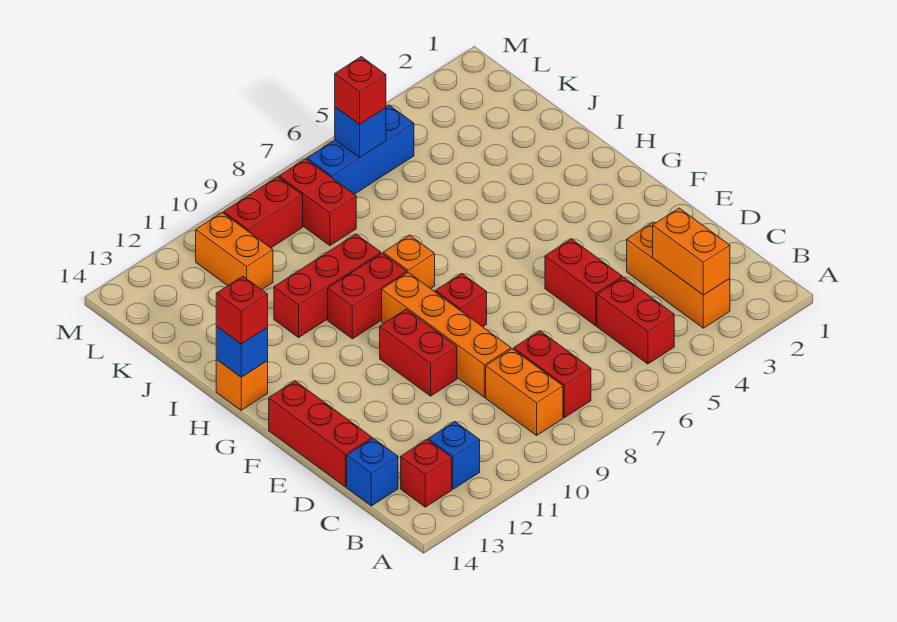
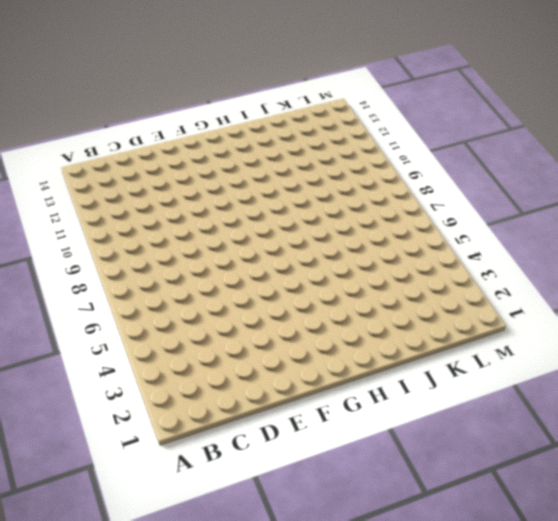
none -> orange brick B3:D3 level 1
none -> red brick B5:C5 level 1
none -> red brick B8:C8 level 1

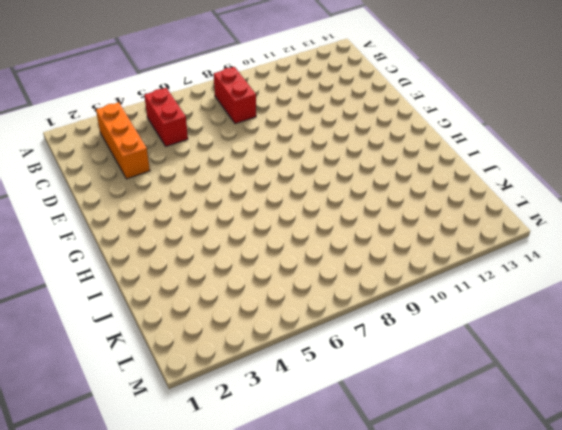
none -> orange brick B9:C9 level 1
none -> blue brick B12 level 1
none -> red brick B13 level 1

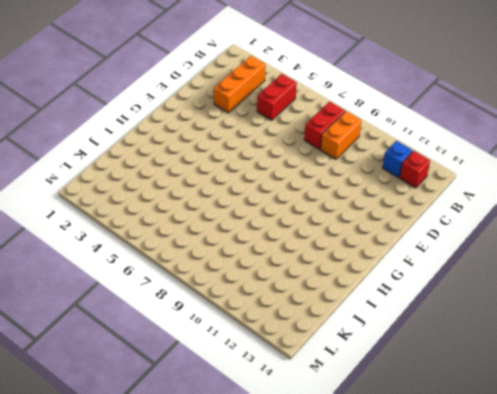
none -> blue brick C14 level 1
none -> red brick D5:E5 level 1
none -> orange brick D9:G9 level 1

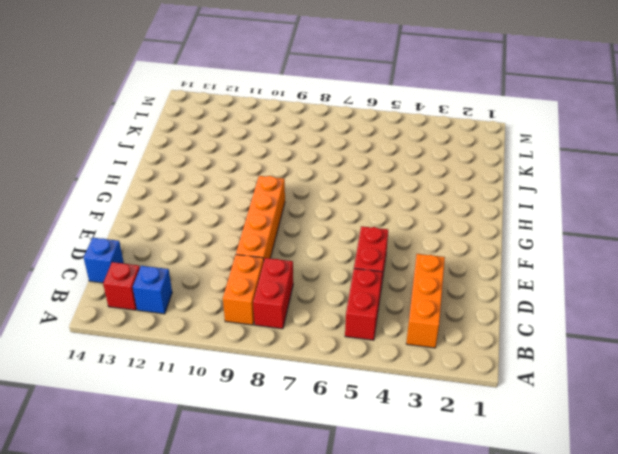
none -> red brick D14:F14 level 1
none -> red brick E10:F10 level 1
none -> red brick F8 level 1

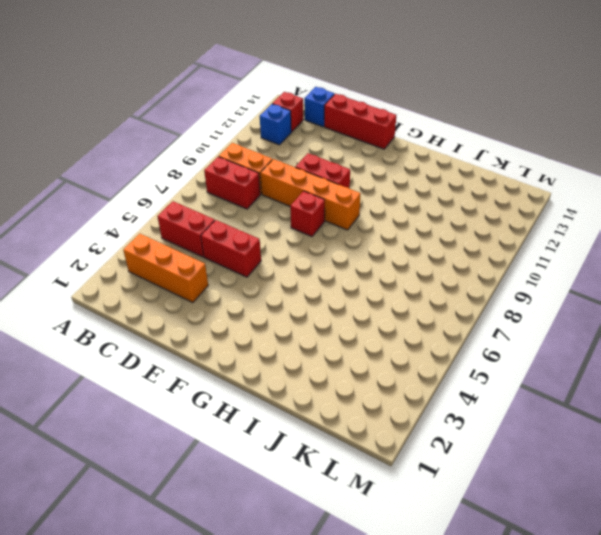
none -> orange brick H8 level 1
none -> red brick H9:H10 level 1
none -> orange brick H14 level 1

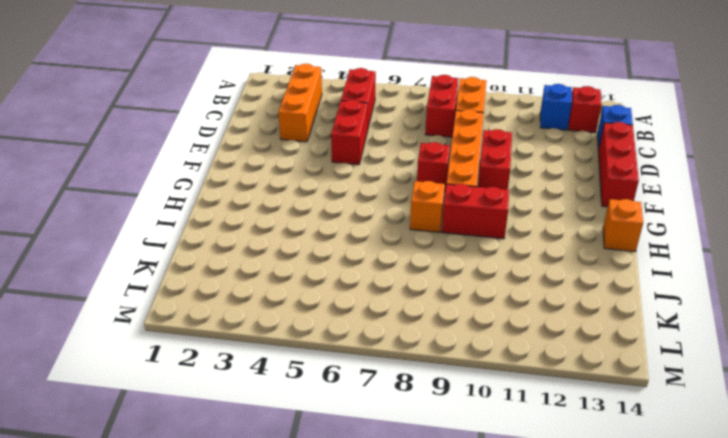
none -> red brick I9:I11 level 1
none -> red brick K8:L8 level 1
none -> orange brick K11:L11 level 1

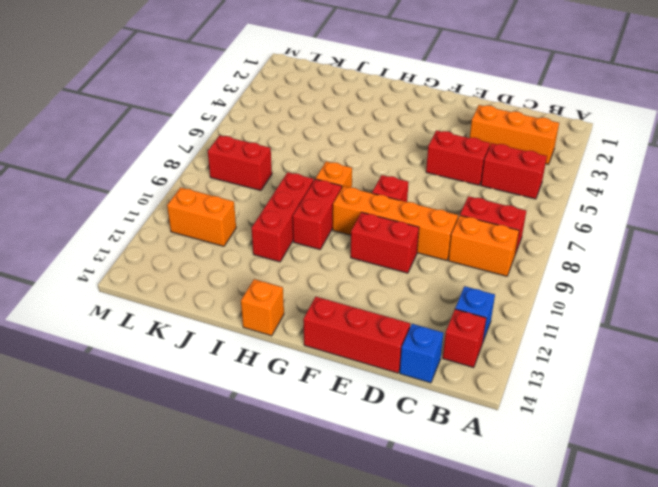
none -> blue brick L5:L7 level 1
none -> red brick L9:L10 level 1
none -> orange brick B3:C3 level 2

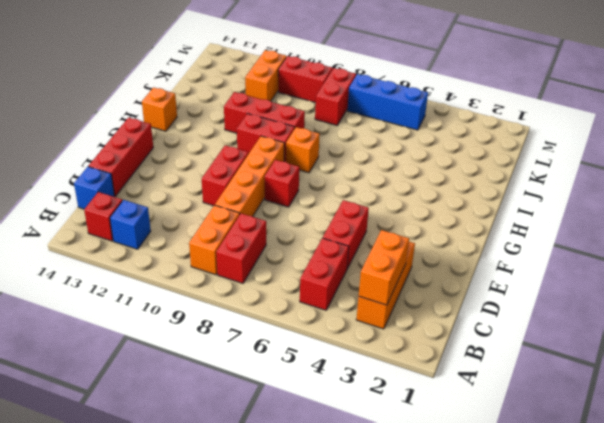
none -> blue brick H14 level 2
none -> blue brick L6 level 2
none -> red brick H14 level 3

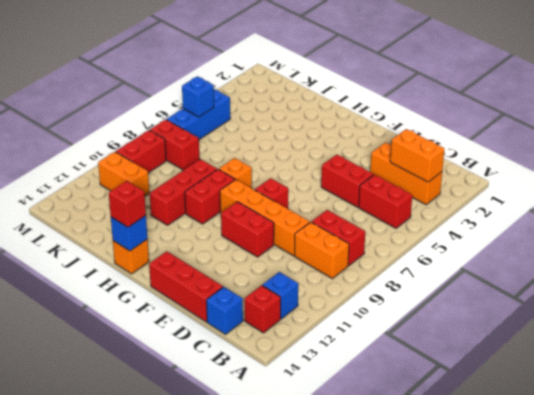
none -> red brick L6 level 3

